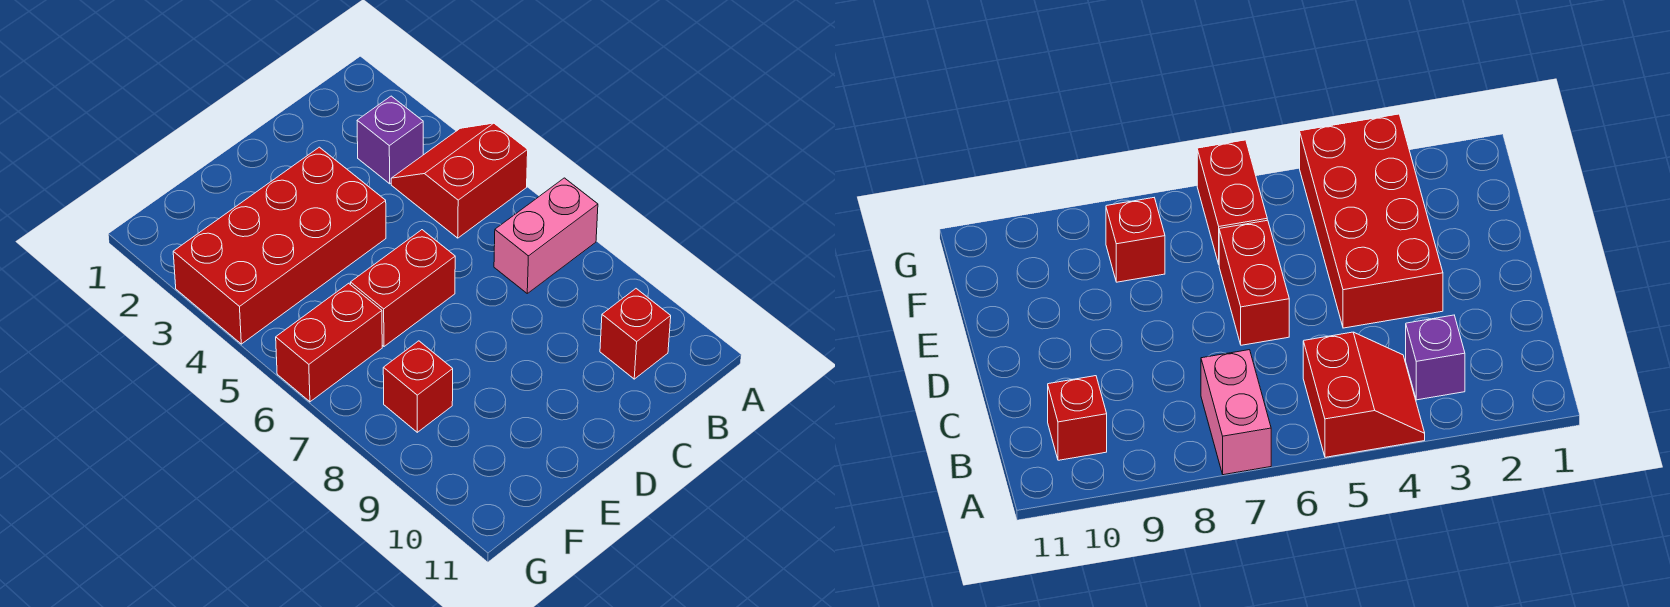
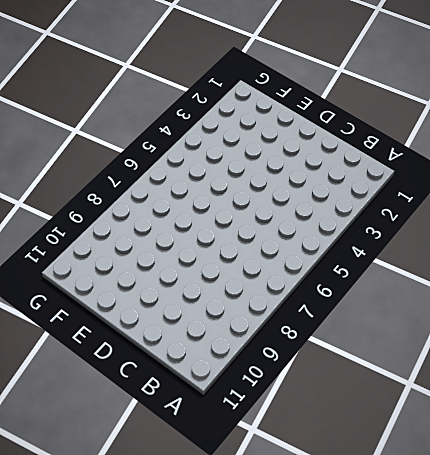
none -> red slope A4:B5 level 1 top 5
none -> pink brick A7:B7 level 1

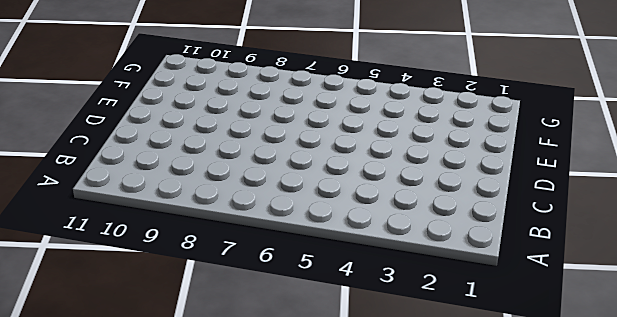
none -> red slope A4:B5 level 1 top 5
none -> pink brick A7:B7 level 1

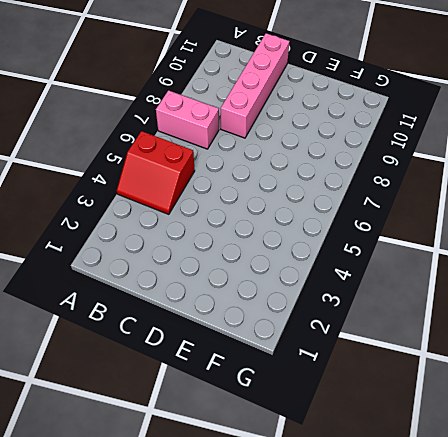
pink brick C8:C11 level 1 -> none
none -> purple brick B3 level 1
none -> red brick B10 level 1

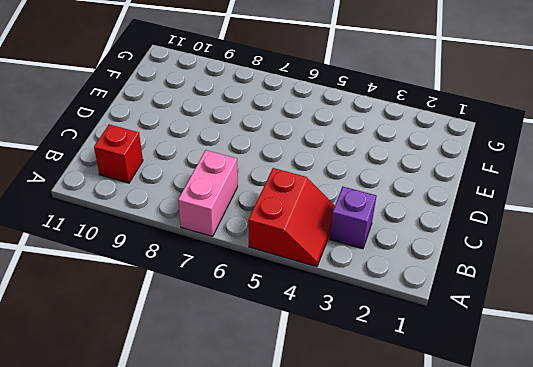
none -> red brick D3:G4 level 1
none -> red brick D6:E6 level 1

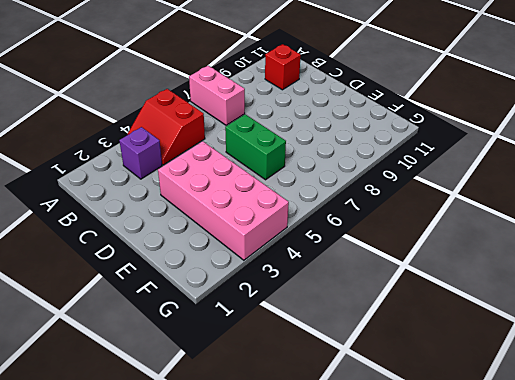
pink brick D3:G4 level 1 -> red brick D3:G4 level 1
green brick D6:E6 level 1 -> red brick D6:E6 level 1
none -> red brick F6:G6 level 1
none -> red brick F8 level 1

